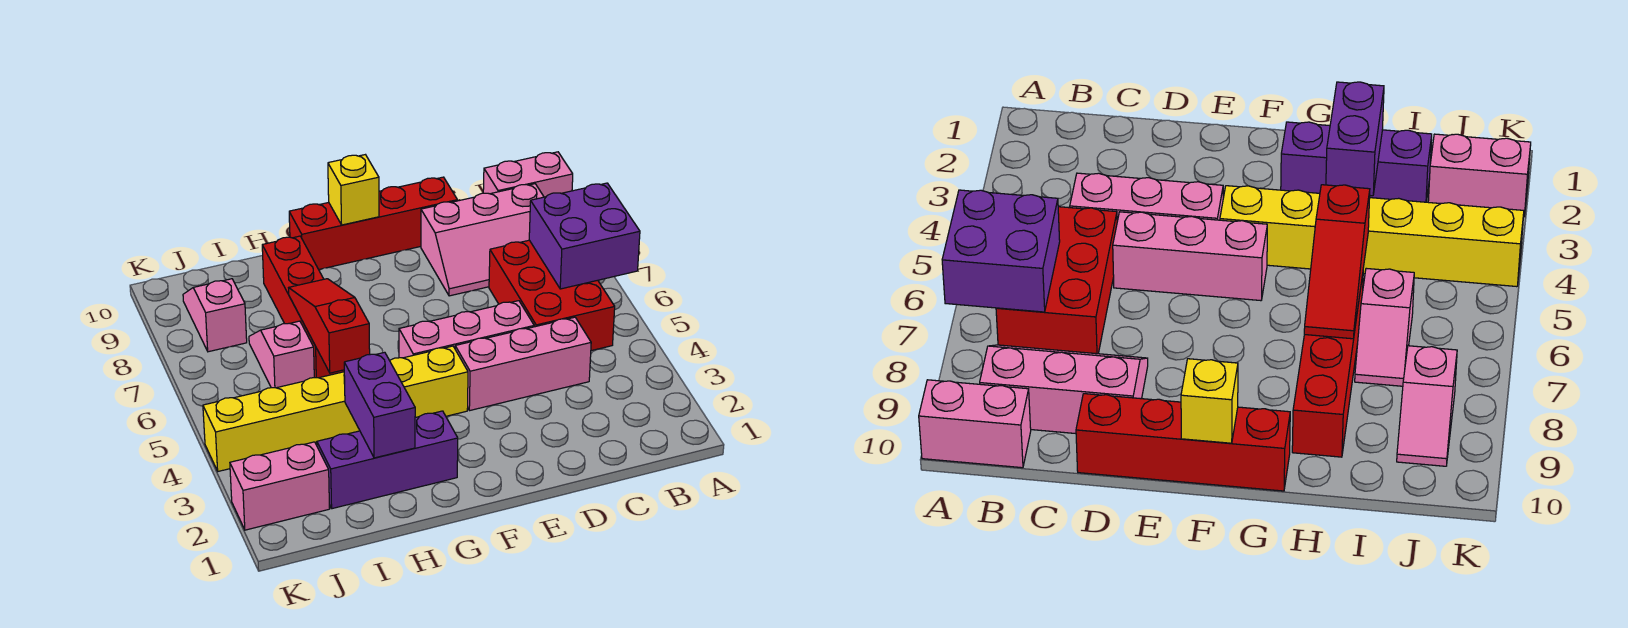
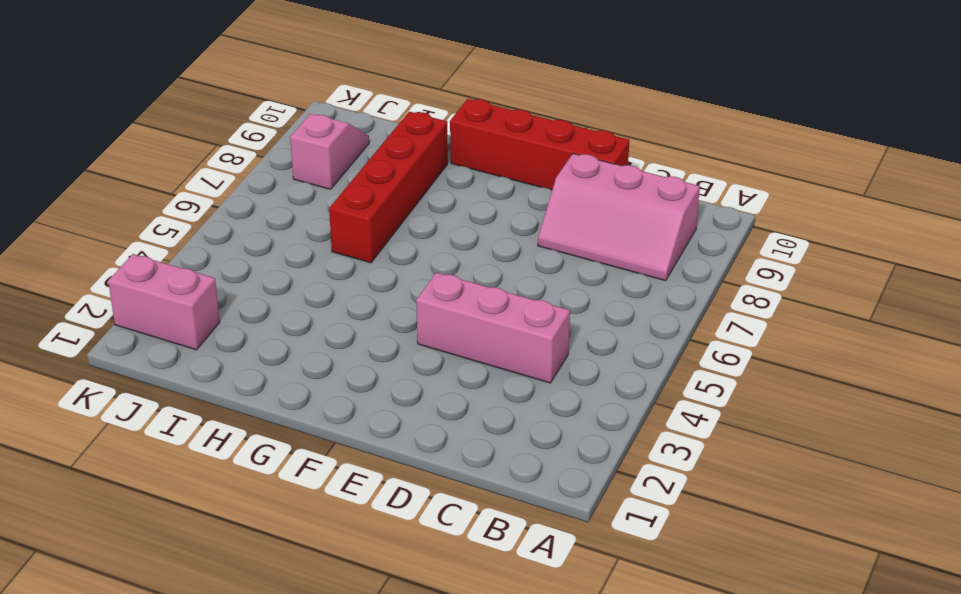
none -> pink brick A10:B10 level 1
none -> red brick B5:C7 level 1
none -> pink brick D5:F5 level 1

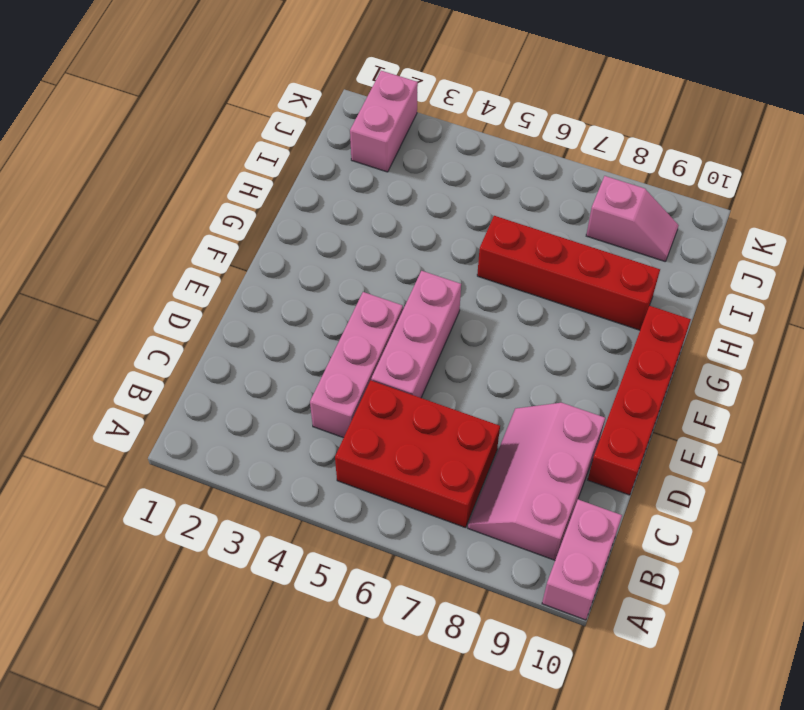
none -> yellow brick F4:K4 level 1
none -> purple brick G2:I2 level 1
none -> pink slope I6:I7 level 1 top 6

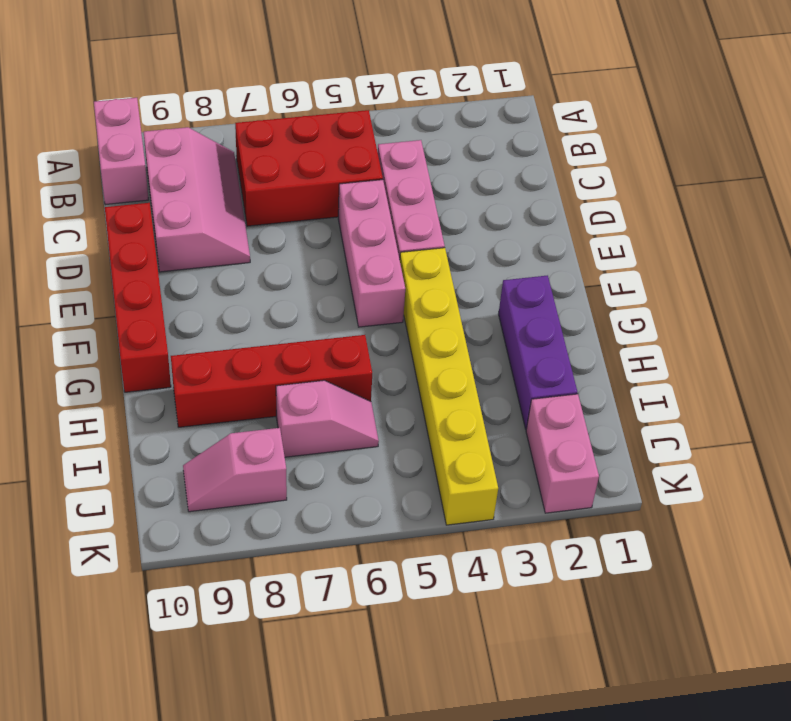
pink slope I6:I7 level 1 top 7 -> pink slope I6:I7 level 1 top 6
none -> purple brick A6:B7 level 2
none -> yellow brick F10 level 2
none -> purple brick H2:H3 level 2

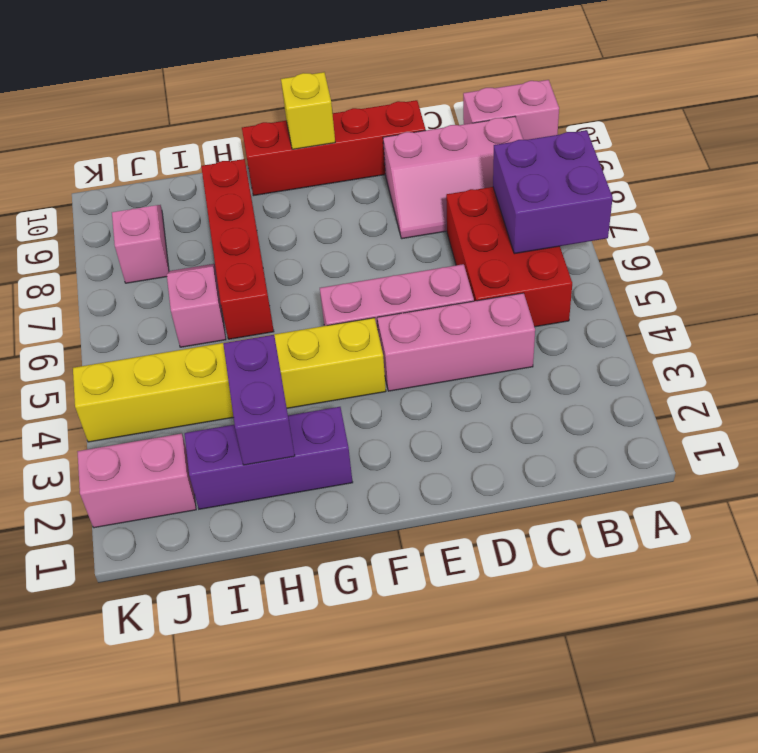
none -> red slope H5:H7 level 2 top 5

